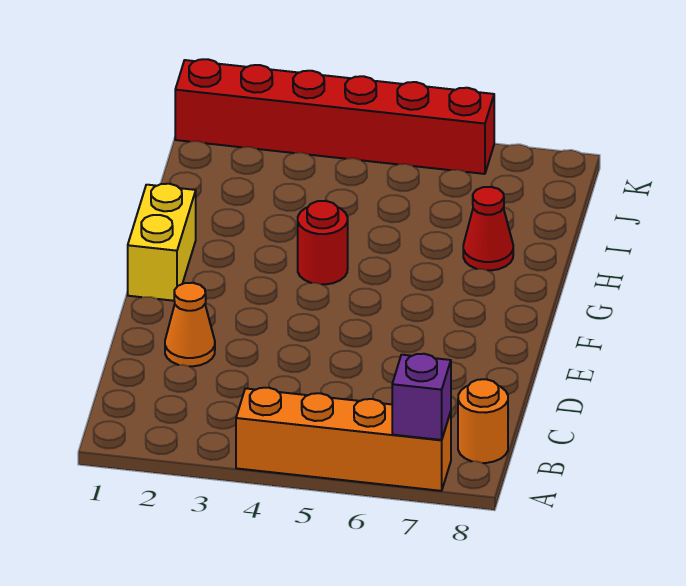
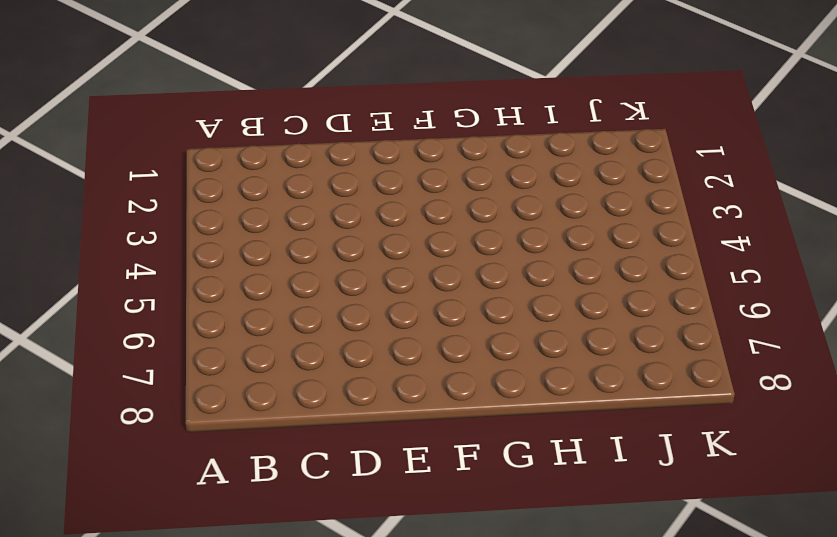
none -> orange brick A4:A7 level 1
none -> orange round brick B8 level 1

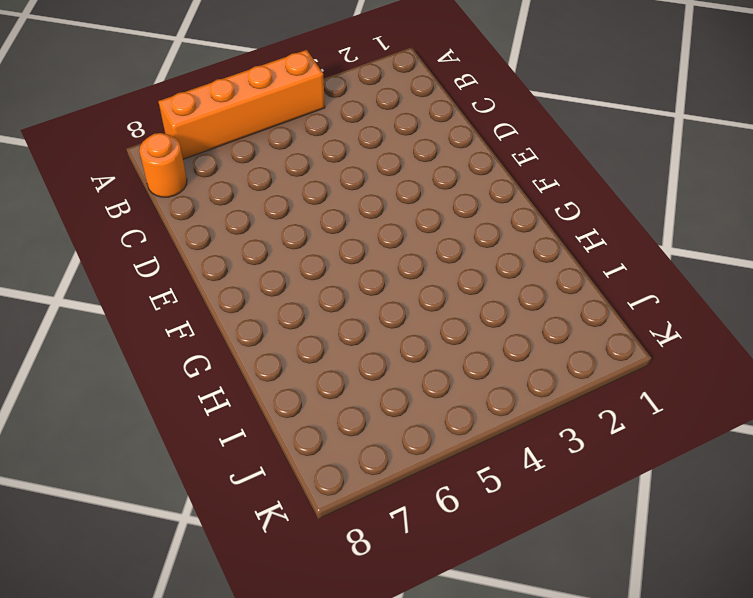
none -> orange cone D2 level 1
none -> yellow brick F1:G1 level 1

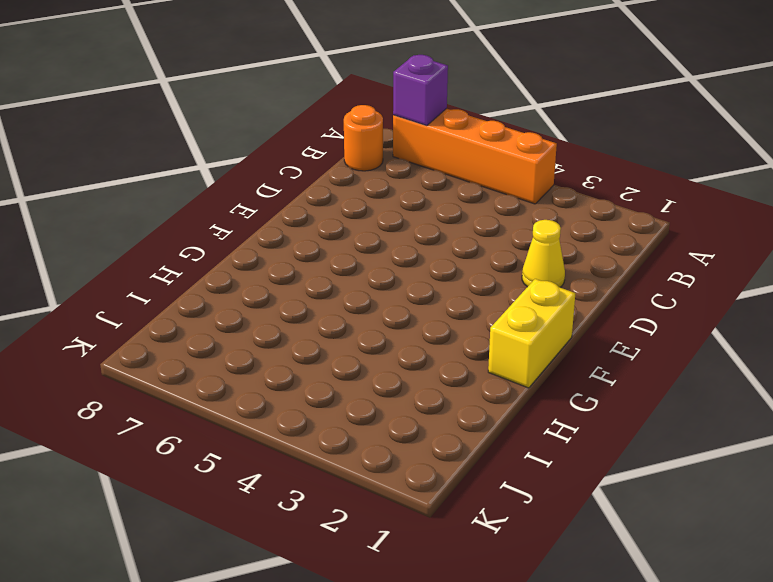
yellow cone D2 level 1 -> orange cone D2 level 1
none -> red round brick G4 level 1
none -> red cone H7 level 1

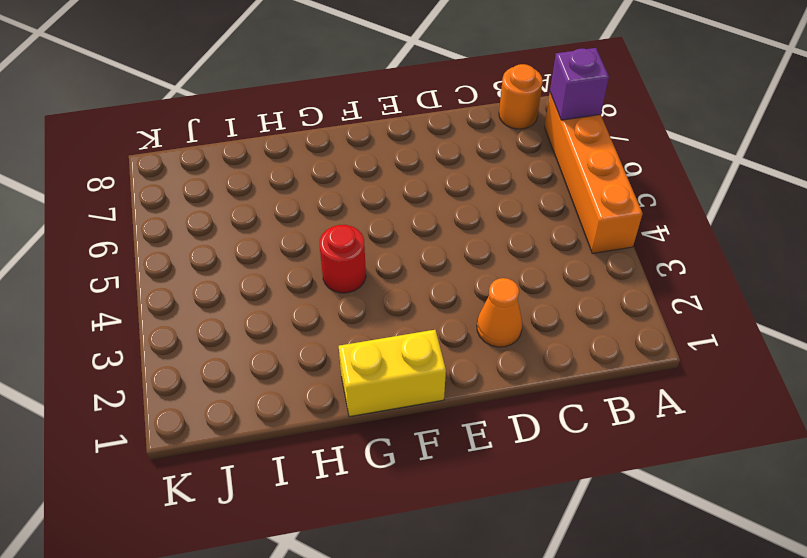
none -> red cone H7 level 1
none -> red brick K1:K6 level 1

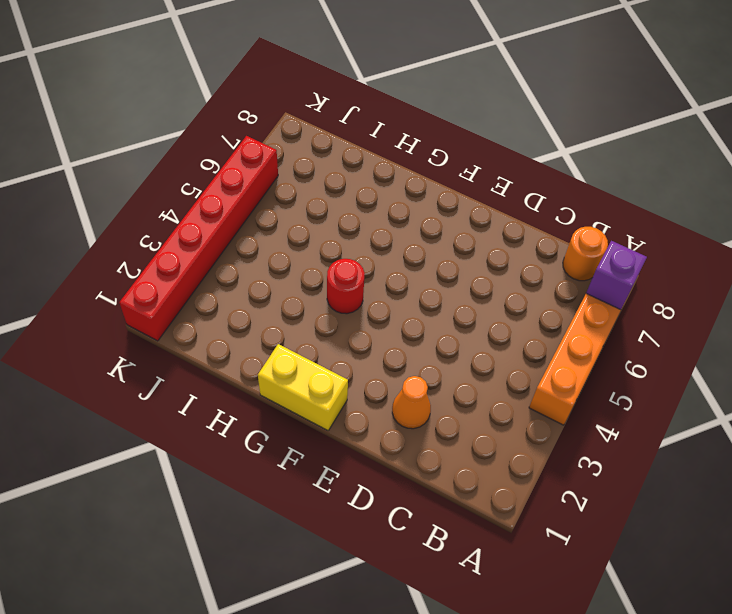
none -> red cone H7 level 1

